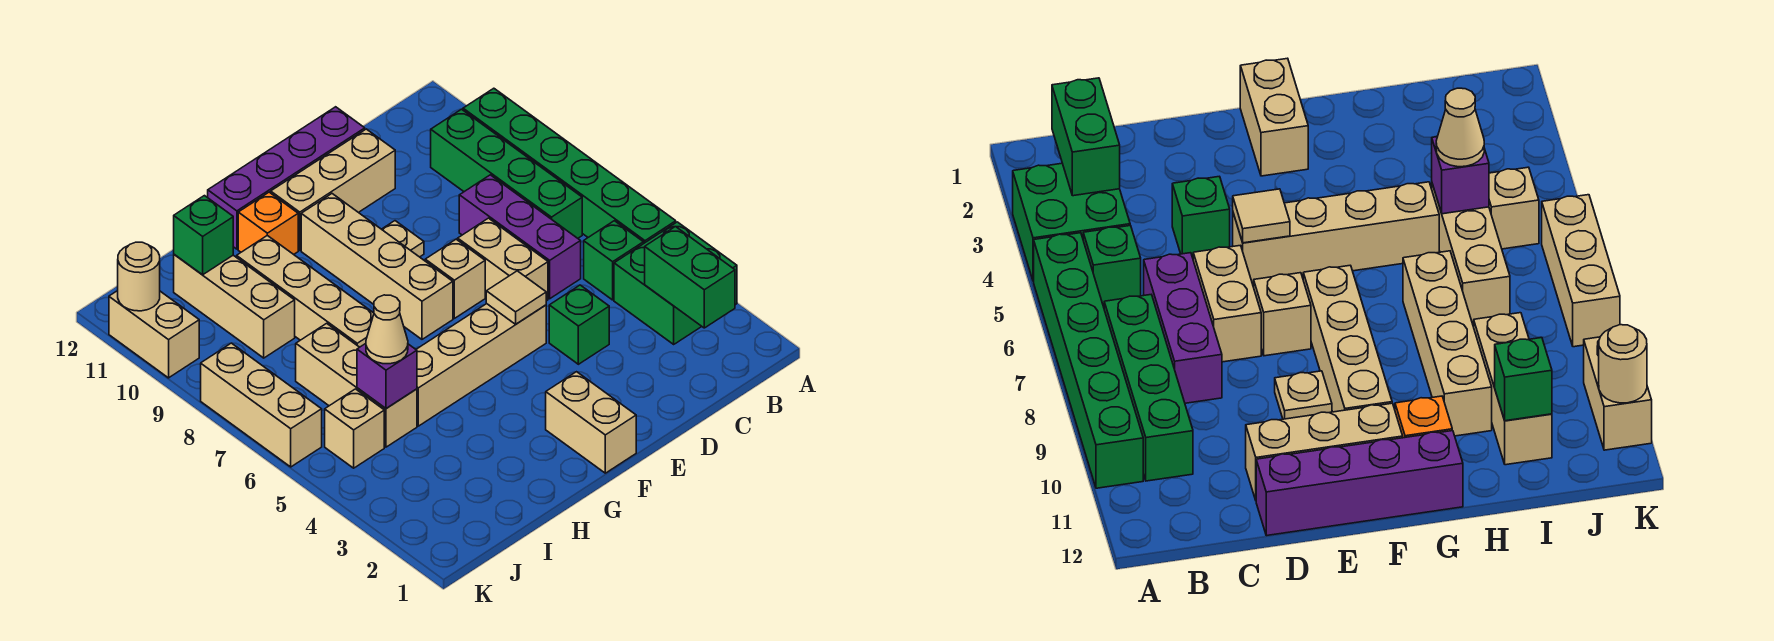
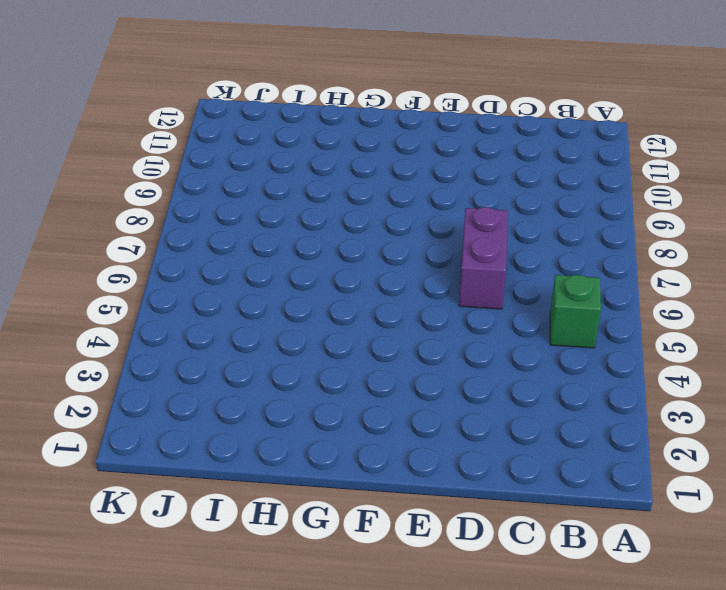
purple brick D6:D7 level 1 -> tan brick D6:D7 level 1
none -> green brick A3:B4 level 1
none -> green brick A5:A10 level 1
none -> green brick B7:B10 level 1

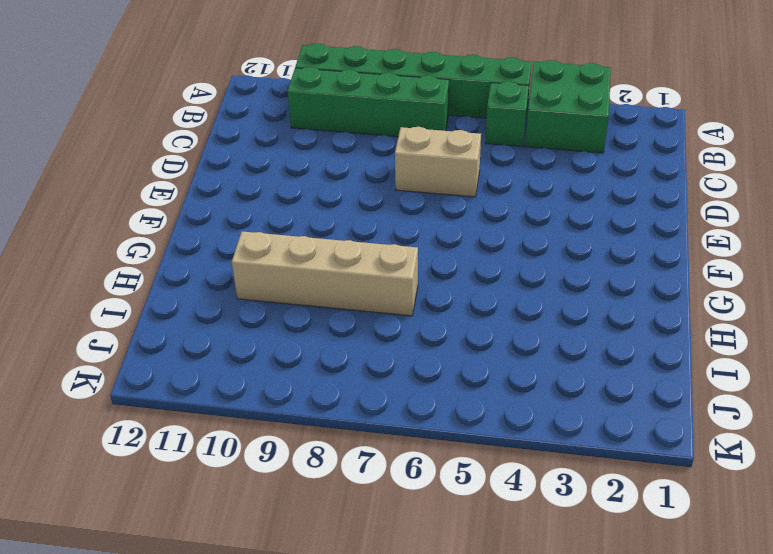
none -> purple brick C6:C8 level 1
none -> green brick D4 level 1
none -> tan brick D11:F11 level 1

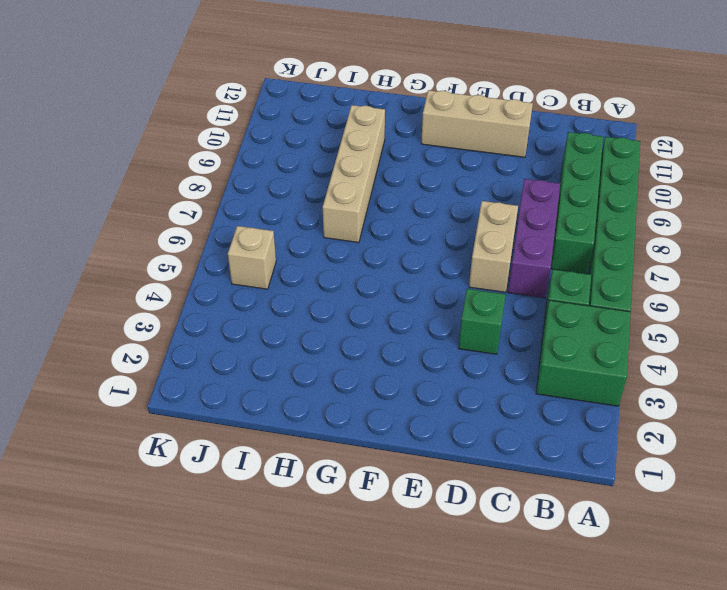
none -> purple brick D12:G12 level 1
none -> tan brick E5:H5 level 1
none -> tan brick E7 level 1

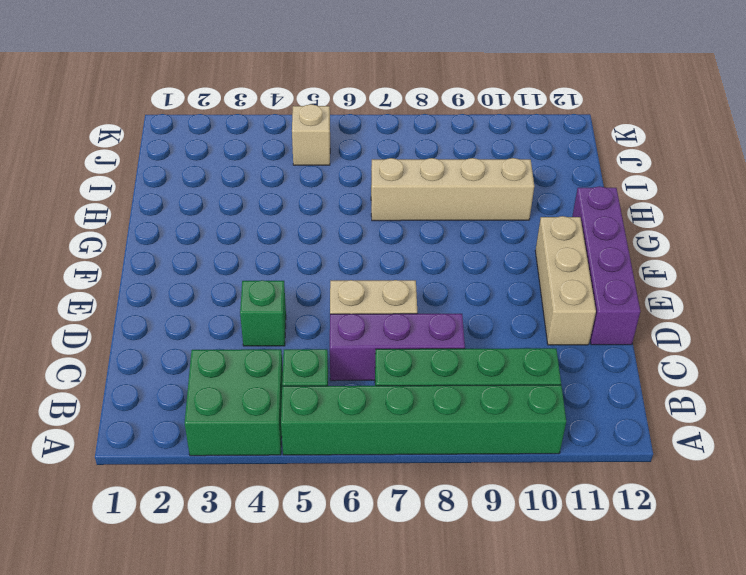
none -> tan brick E5:H5 level 1
none -> tan brick E7 level 1
none -> tan plate E9 level 1

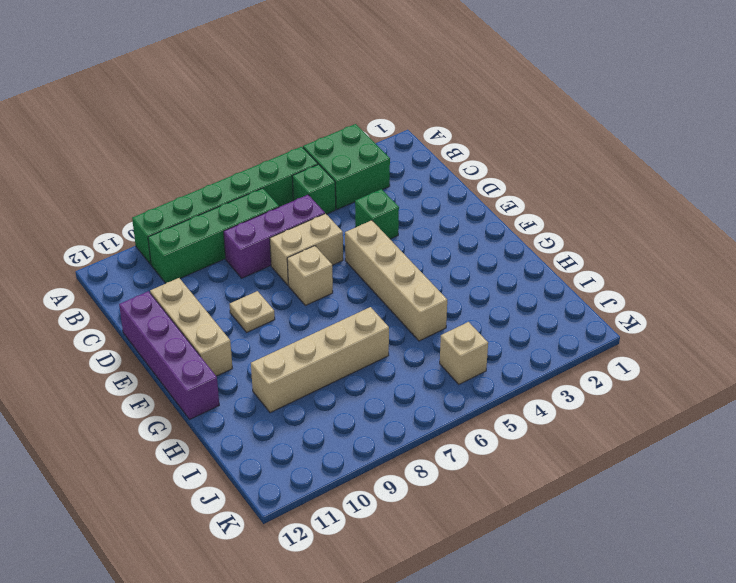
none -> tan brick F1:F2 level 1
none -> tan brick F7:F10 level 1
none -> orange brick G11 level 1

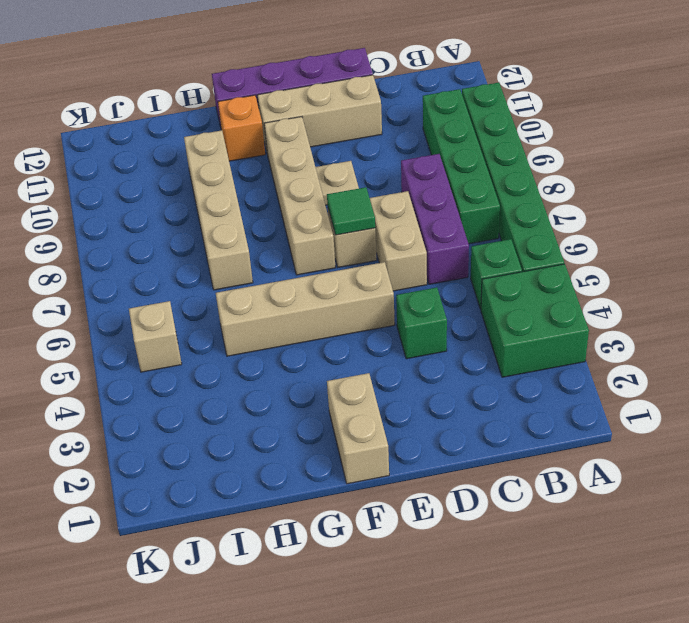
green tile E7 level 2 -> none
none -> tan brick I5:I7 level 1
none -> tan brick I9:I11 level 1
none -> tan brick K6:K8 level 1

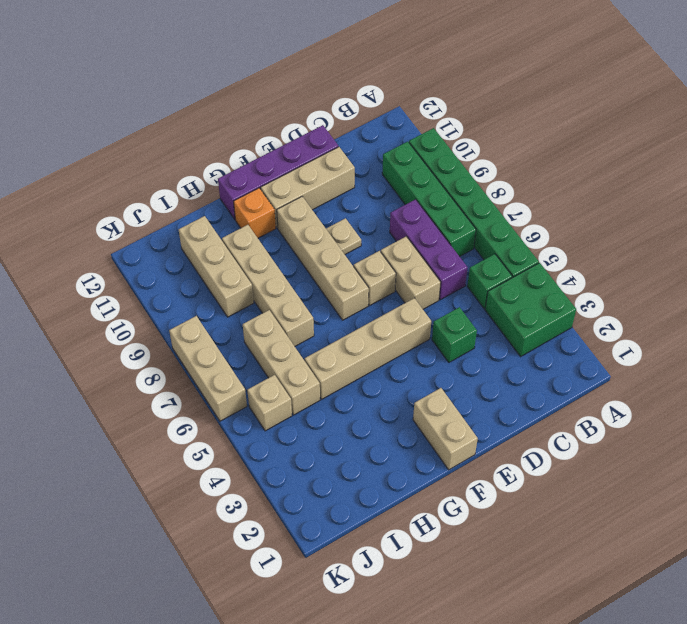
none -> tan brick K10:K11 level 1
none -> green brick B2:B3 level 2
none -> tan tile E5 level 2

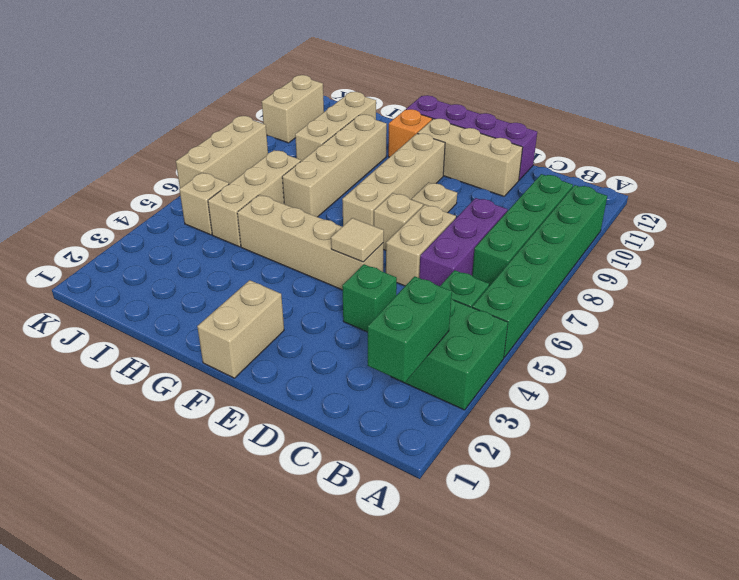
none -> purple brick I5 level 2
none -> green brick I11 level 2
none -> tan round brick K11 level 2

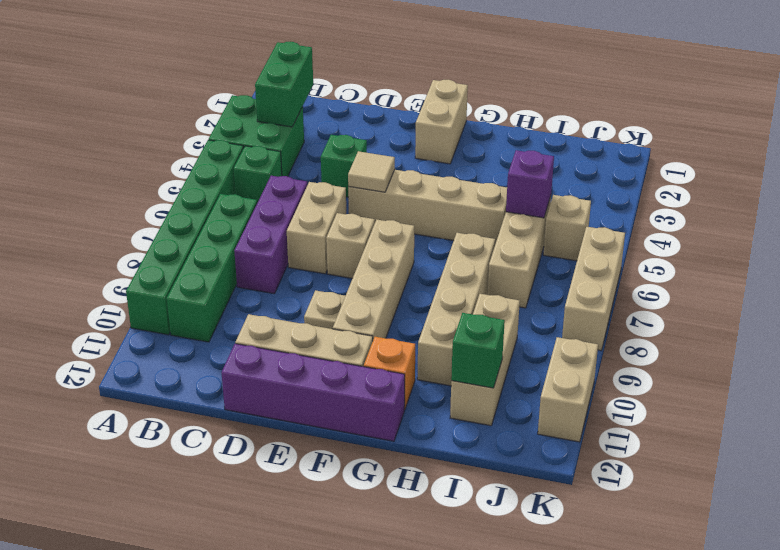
none -> tan round brick K11 level 2
none -> tan cone I5 level 3

